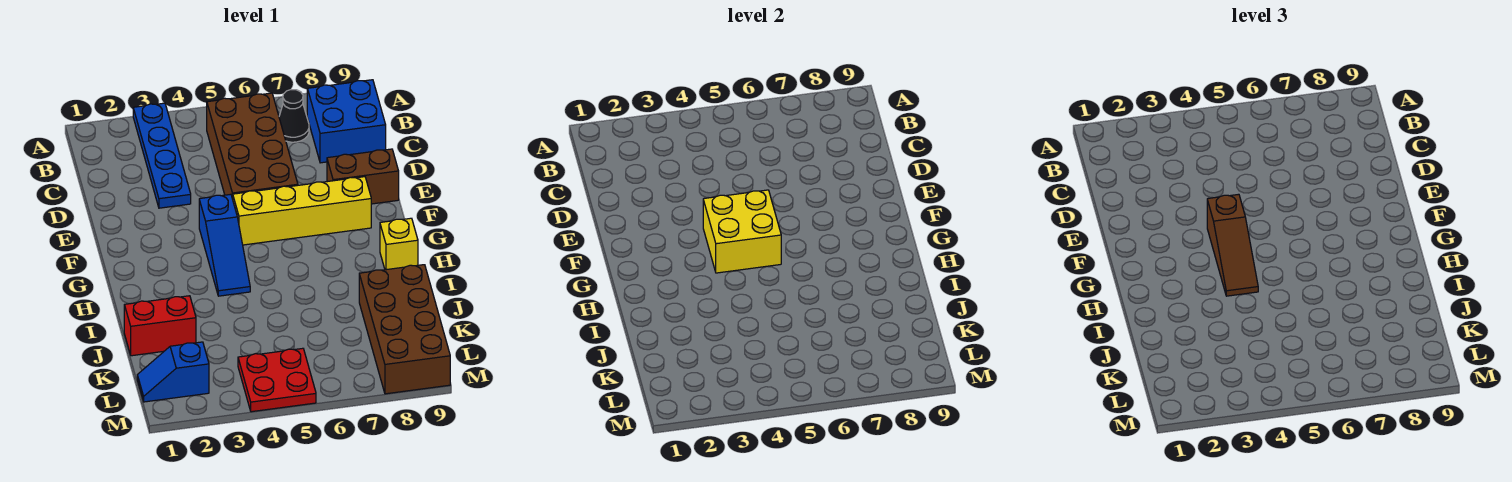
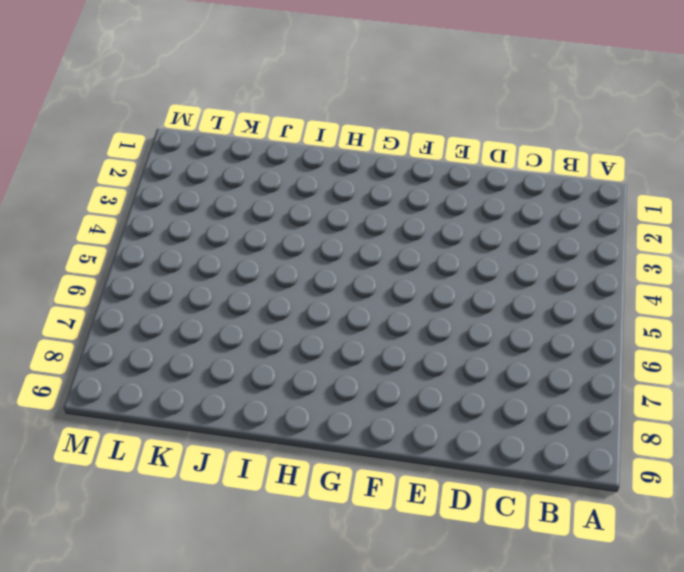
none -> blue plate A3:D3 level 1
none -> brown brick B5:E6 level 1
none -> black cone B7 level 1

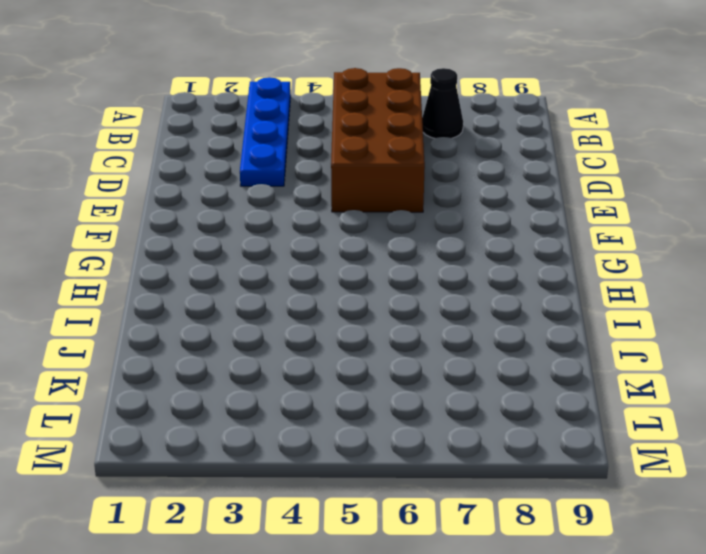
none -> blue brick B8:C9 level 1
none -> brown brick E8:E9 level 1
none -> blue slope F4:H4 level 1 top F

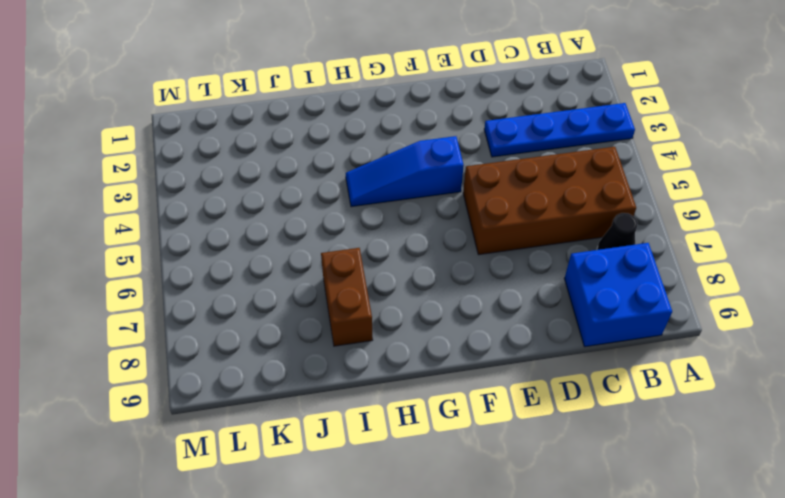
brown brick I7:I8 level 1 -> brown brick E8:E9 level 1
none -> yellow brick F5:F8 level 1
none -> yellow brick H9 level 1
none -> red brick J1:J2 level 1

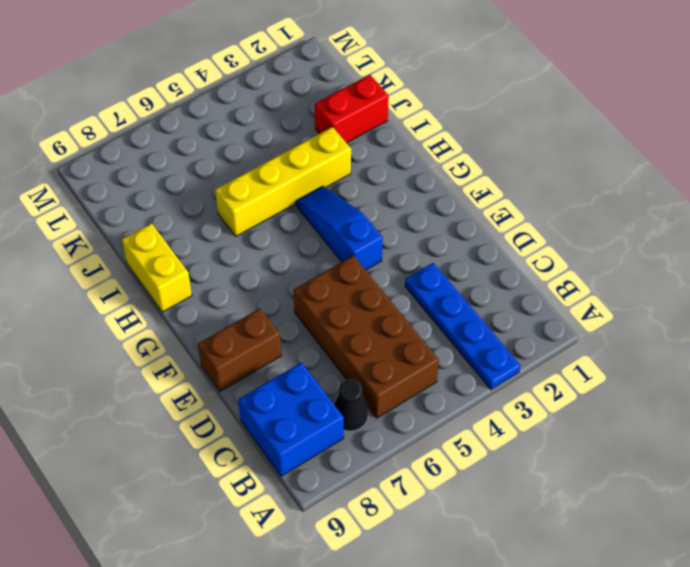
yellow brick H9:I9 level 1 -> yellow brick H9 level 1
yellow brick I3:I6 level 1 -> yellow brick F5:F8 level 1
none -> brown brick J8:M9 level 1
none -> blue slope L1:L2 level 1 top 2
none -> red plate L4:M5 level 1

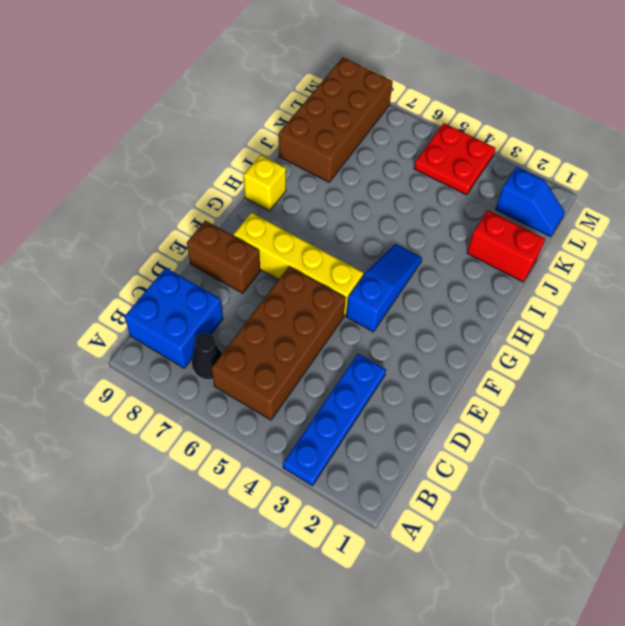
none -> yellow brick F4:G5 level 2
none -> brown slope F4:H4 level 3 top F

